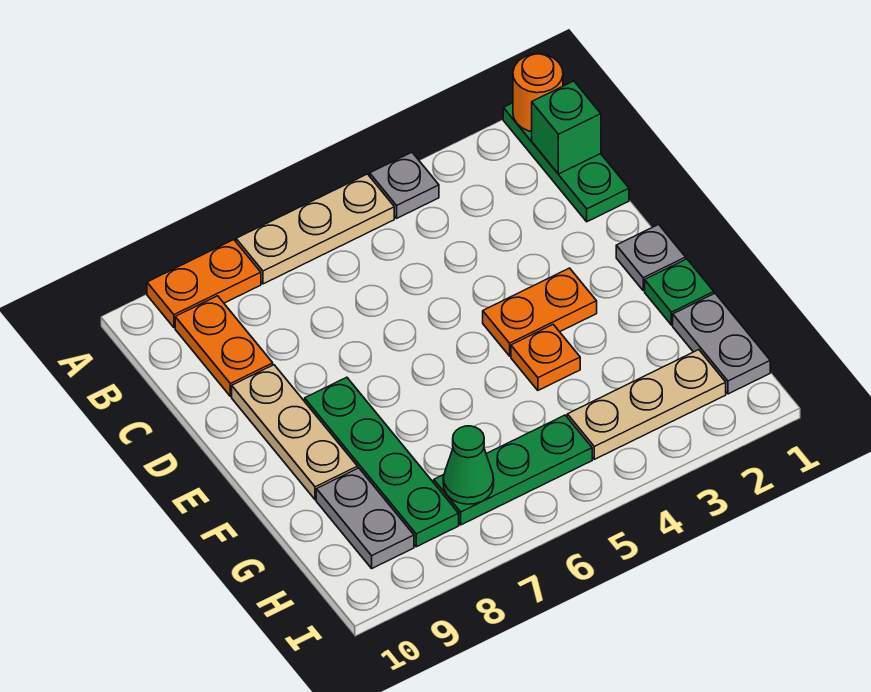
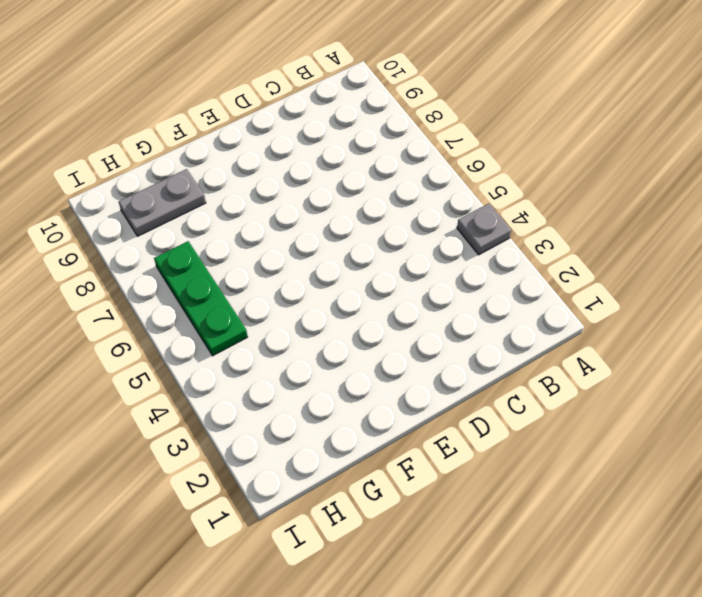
none -> green plate A1:C1 level 1
none -> tan plate A5:A7 level 1
none -> orange plate A8:A9 level 1

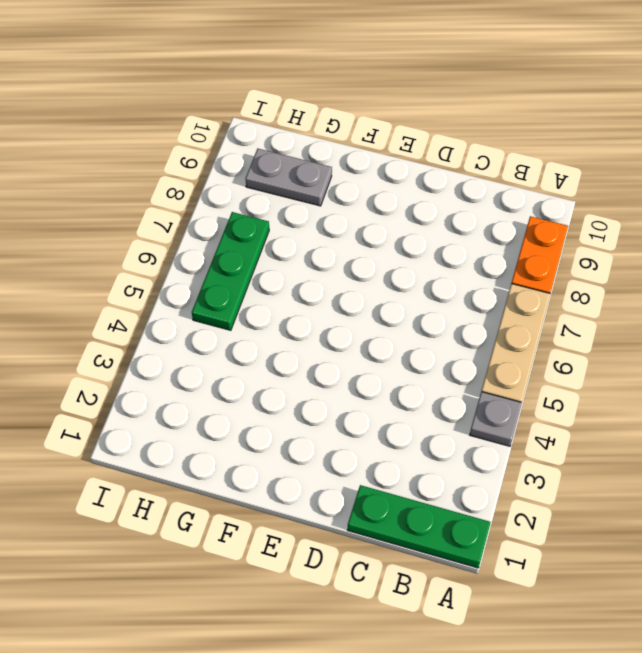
none -> orange plate B9:C9 level 1
none -> tan plate D9:F9 level 1
none -> grey plate E1 level 1

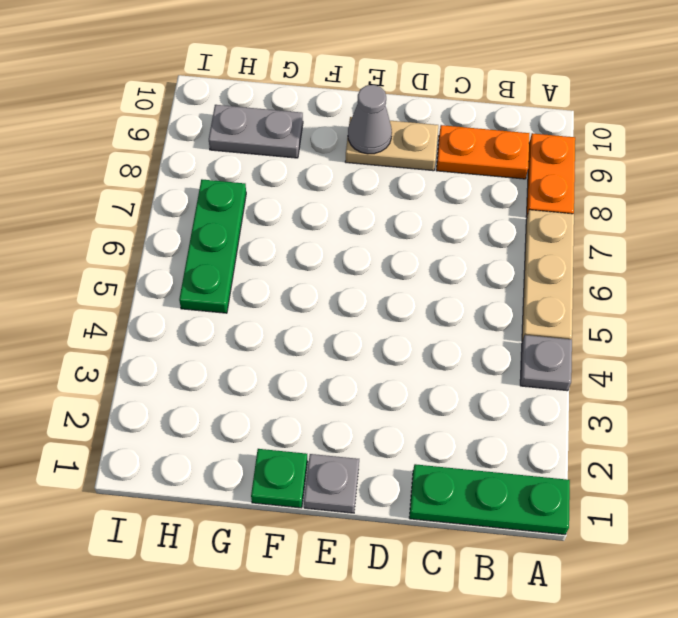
tan plate D9:E9 level 1 -> tan plate D9:F9 level 1
grey cone E9 level 2 -> none
none -> orange plate E3:E4 level 1
none -> green plate E8:H8 level 1
none -> orange plate F4 level 1

